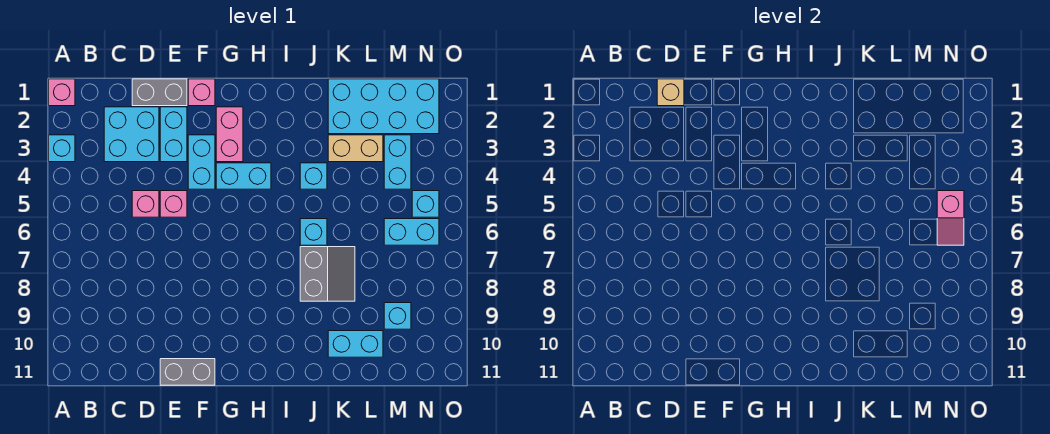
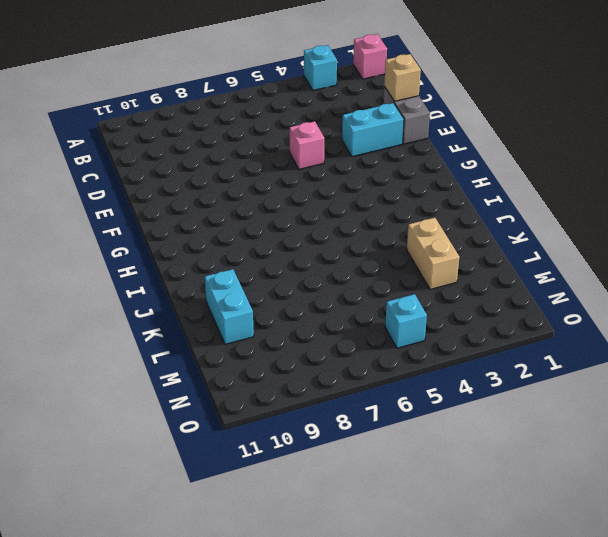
none -> cyan brick C2:D3 level 1
none -> pink brick D5 level 1
none -> grey brick E11:F11 level 1

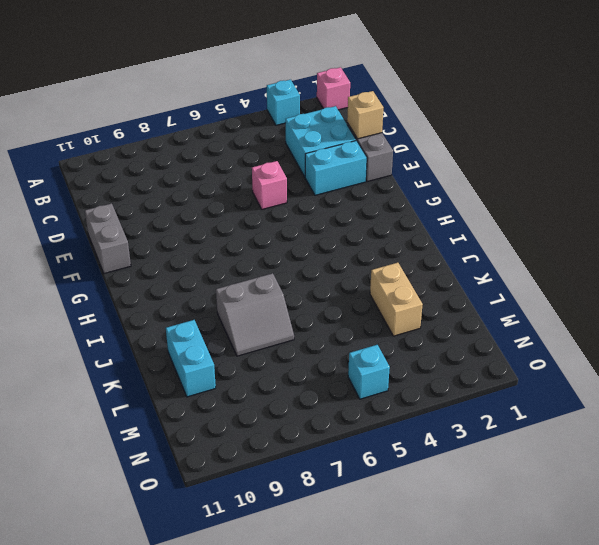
none -> pink brick D5 level 1
none -> pink brick F1 level 1
none -> cyan brick F3:F4 level 1

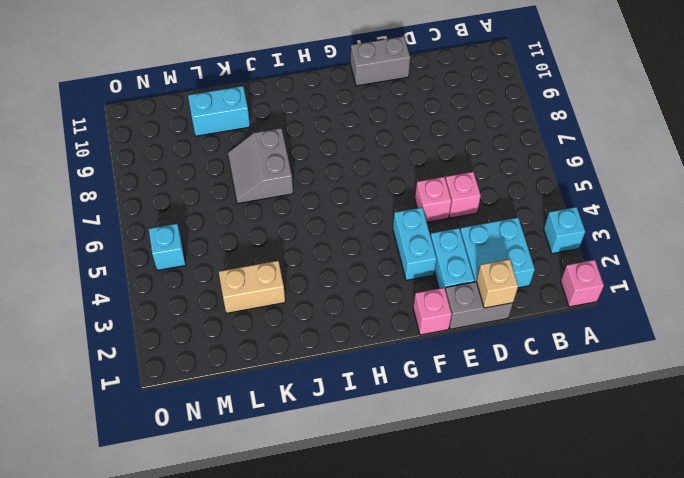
none -> pink brick G2:G3 level 1
none -> cyan brick G4:H4 level 1
none -> cyan brick J4 level 1

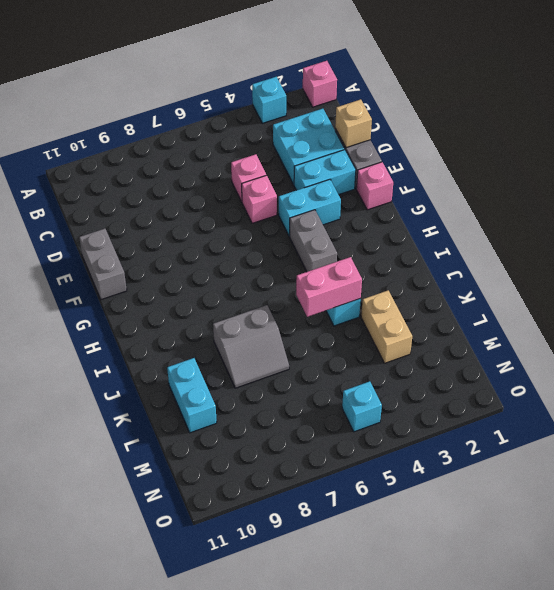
grey brick G4:H4 level 1 -> cyan brick G4:H4 level 1
pink brick J4:J5 level 2 -> pink brick G2:G3 level 1
none -> cyan brick J6 level 1
none -> cyan brick K1:N2 level 1
none -> cyan brick M3:M4 level 1

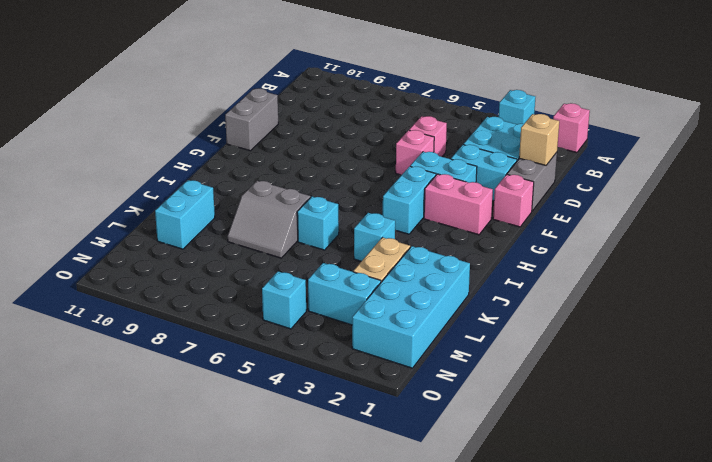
none -> cyan brick M6:N6 level 1
none -> cyan brick M9 level 1
none -> pink slope N5:N6 level 2 top 5

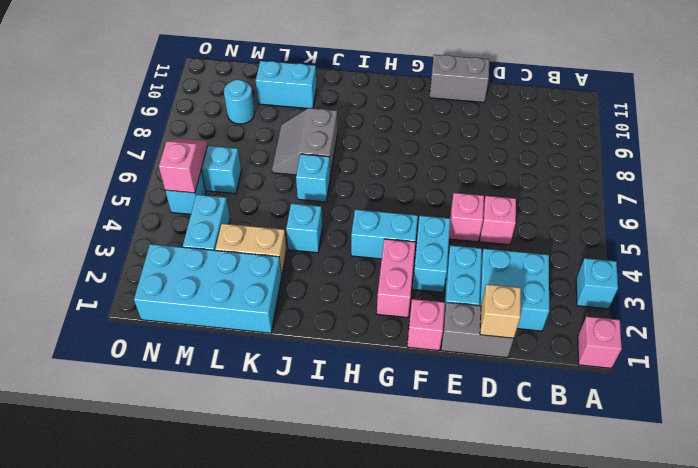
cyan round brick M9 level 1 -> cyan brick M9 level 1

